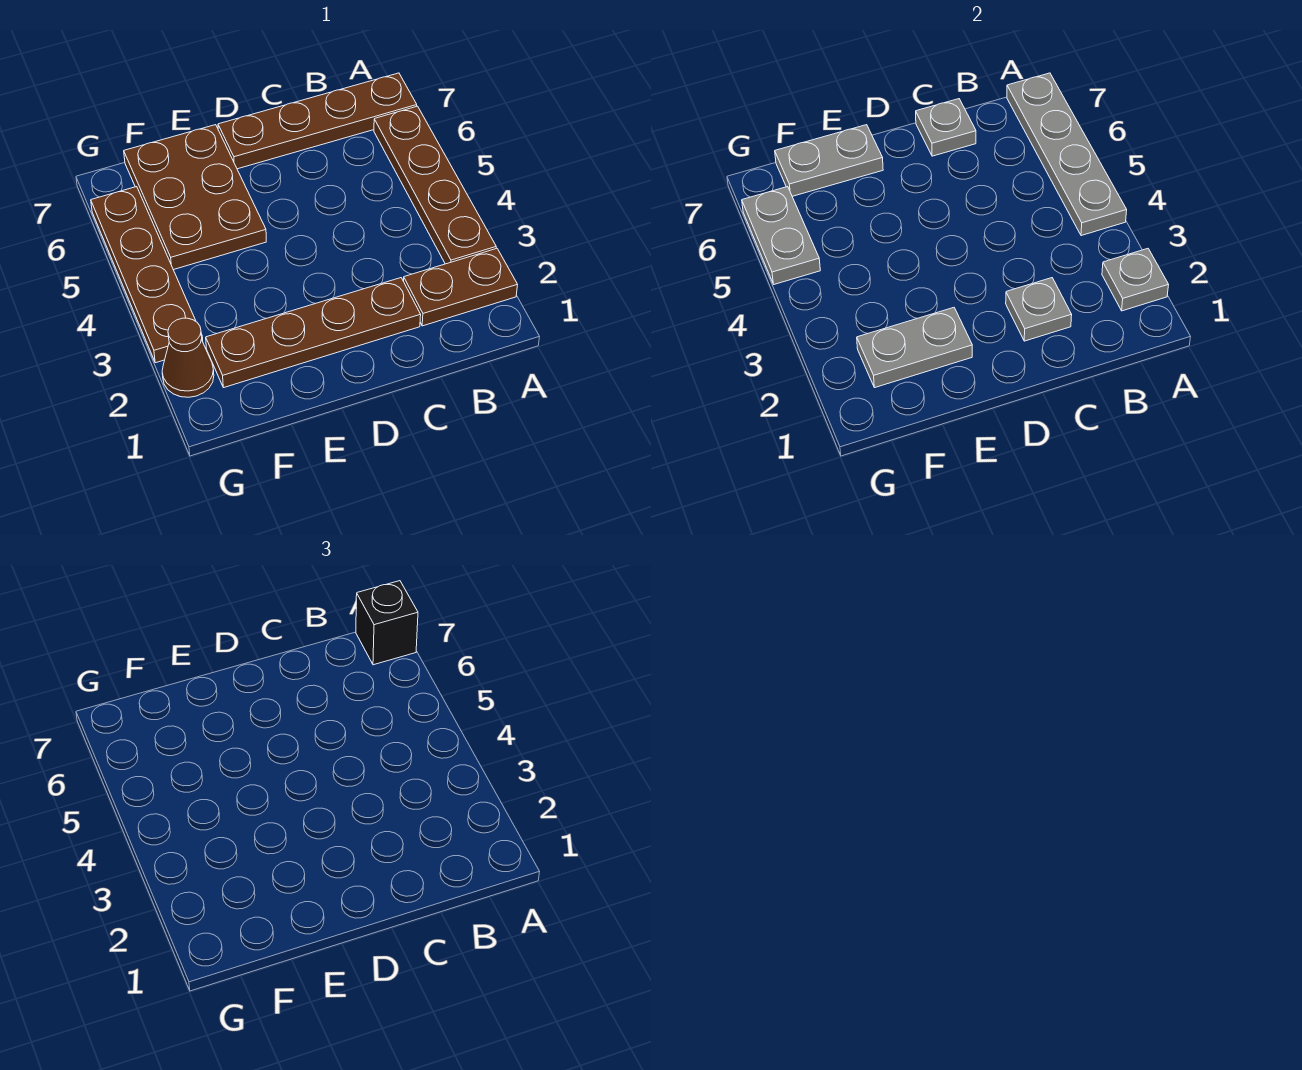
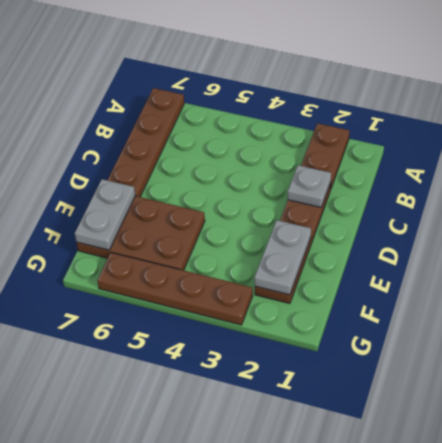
none -> brown plate A3:A6 level 1
none -> brown cone G2 level 1
none -> grey plate A2 level 2

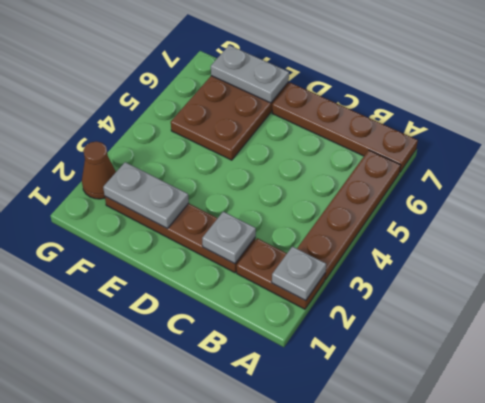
none -> brown plate G3:G6 level 1
none -> grey plate A4:A7 level 2
none -> grey plate C7 level 2

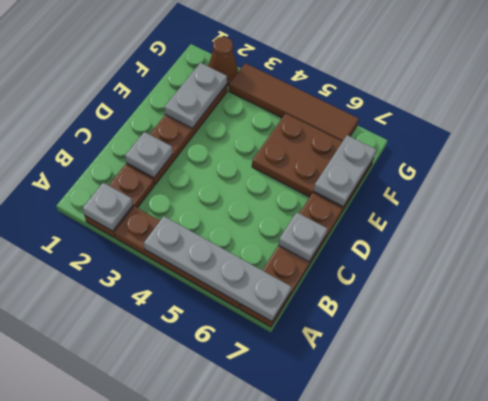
brown tile G3:G6 level 1 -> brown plate G3:G6 level 1
none -> grey plate G5:G6 level 2
none -> black brick A7 level 3

